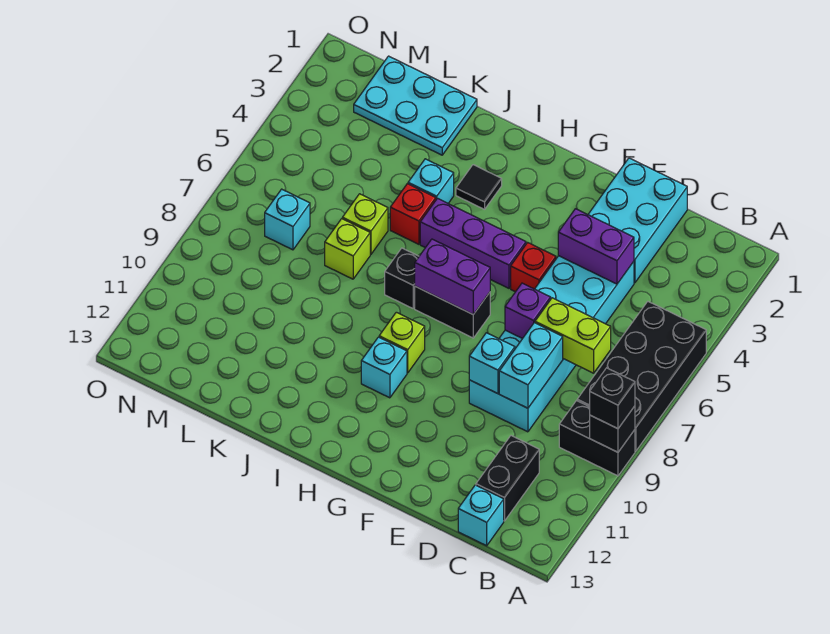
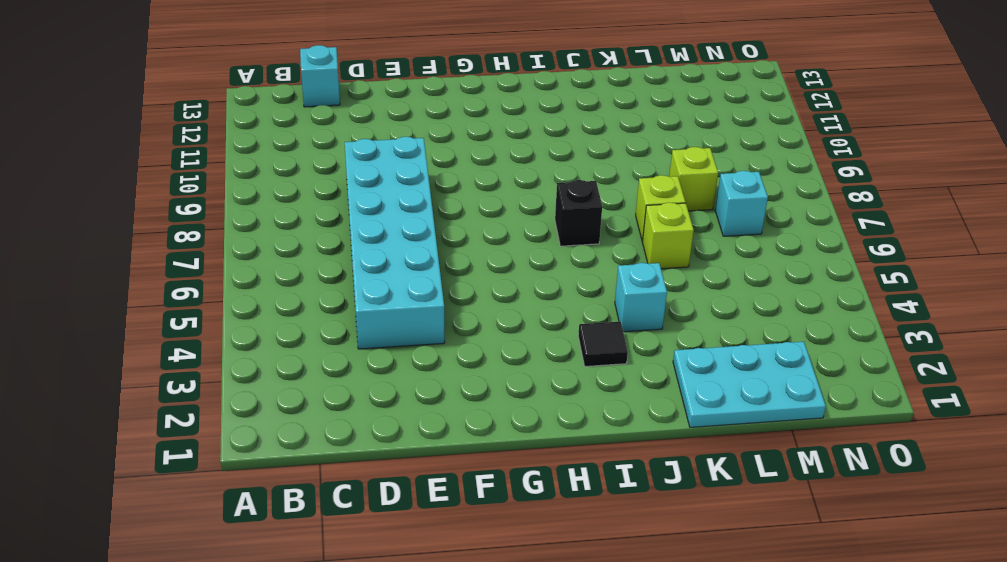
lime brick L8 level 1 -> lime brick H9 level 1
none -> black brick A5:B8 level 1
none -> black brick A9:B9 level 1
none -> black brick C11:C12 level 1

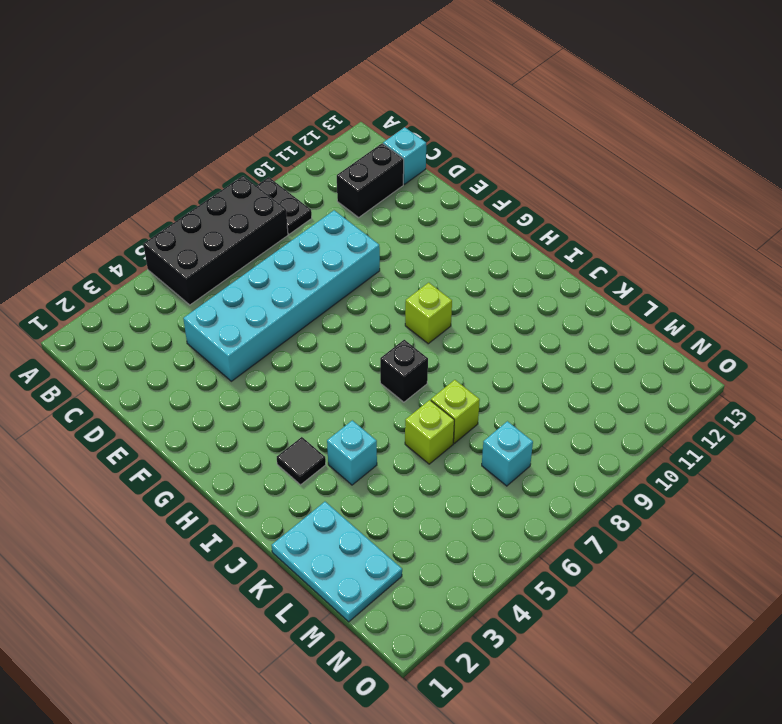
black plate A9:B9 level 1 -> black brick A9:B9 level 1
none -> cyan brick D1:E3 level 1
none -> red brick F5 level 1
none -> purple brick G5:I5 level 1

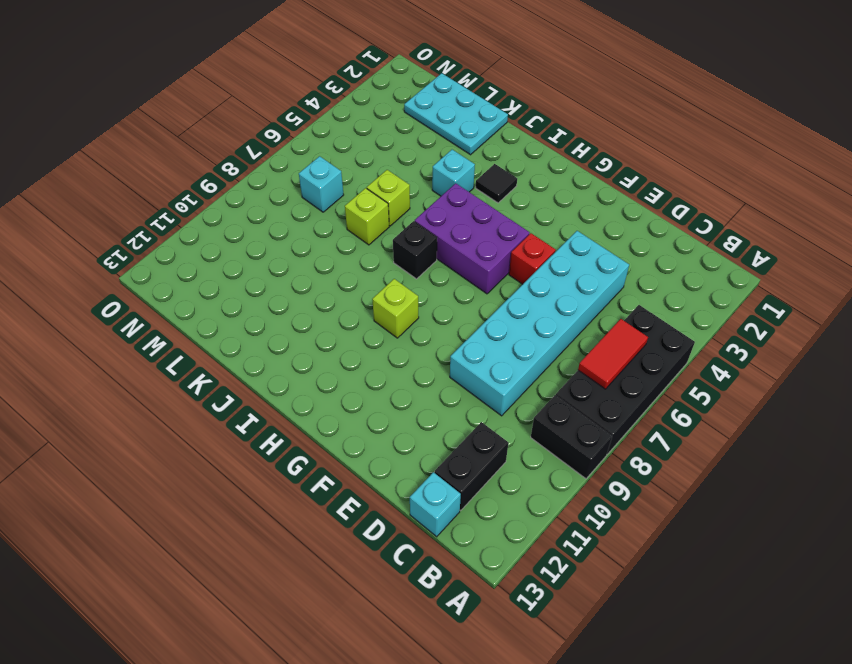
red tile B6:B7 level 2 -> none
purple brick G5:I6 level 1 -> purple brick G5:I5 level 1
none -> cyan brick D1:E3 level 1
none -> black brick G7:H7 level 1
none -> cyan brick H10 level 1

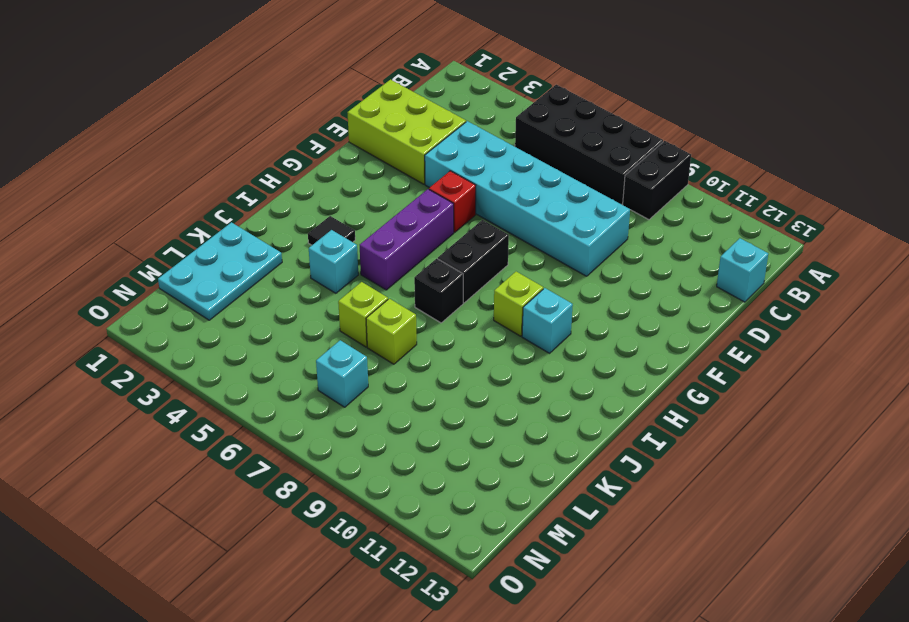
lime brick D1:E3 level 1 -> cyan brick D1:E3 level 1
none -> black brick C11:C12 level 1
none -> red brick J5 level 1
none -> black brick A9 level 2

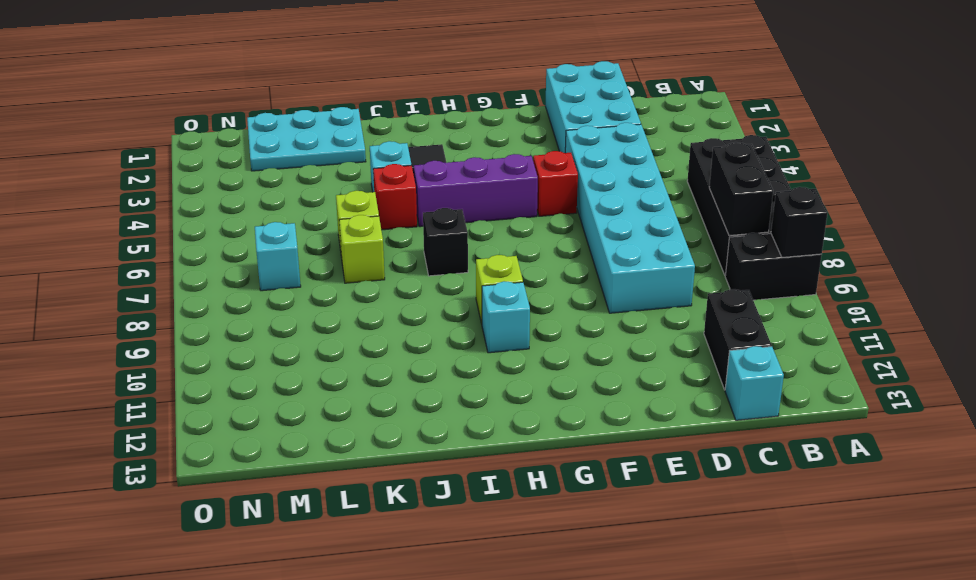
black brick B7:B8 level 2 -> black brick G7:H7 level 1
none -> lime brick C7:D7 level 2
none -> purple brick D4:E4 level 2
none -> cyan brick D8:D9 level 2

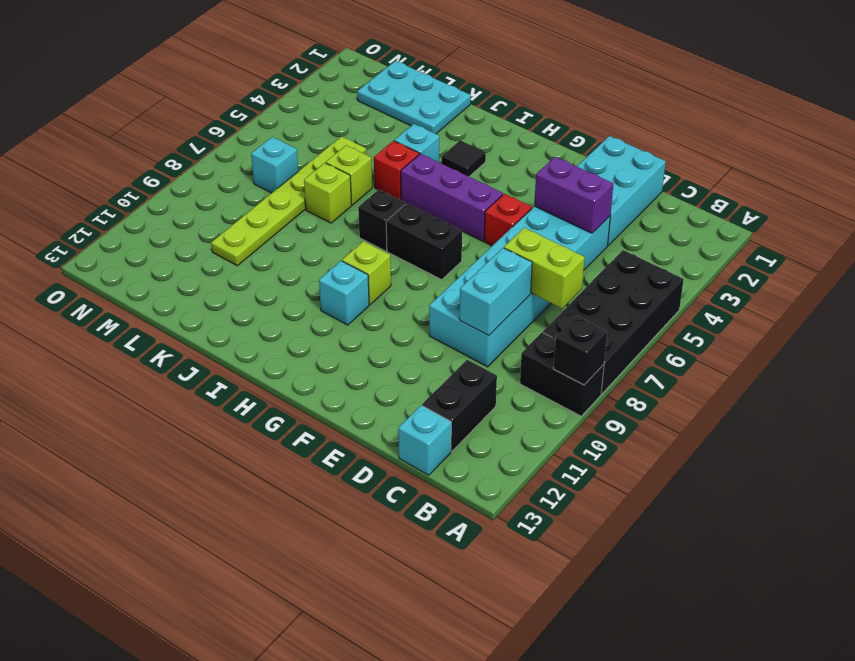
lime plate L5:L10 level 1 -> none
none -> purple brick E7 level 2
none -> cyan brick E9 level 2
none -> purple brick G7:H7 level 2

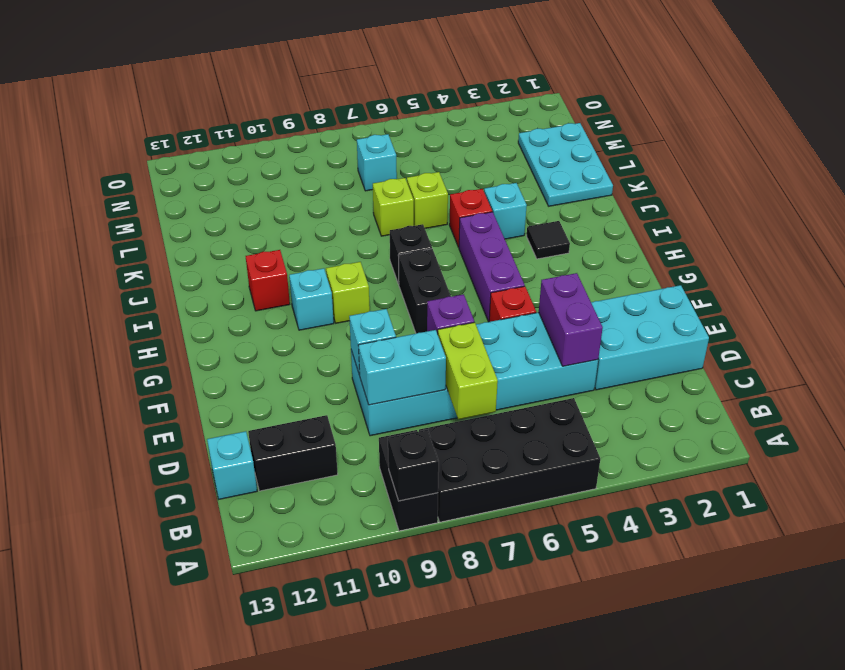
red brick I11 level 1 -> none
none -> purple brick G7:H7 level 2
none -> black brick A9 level 3

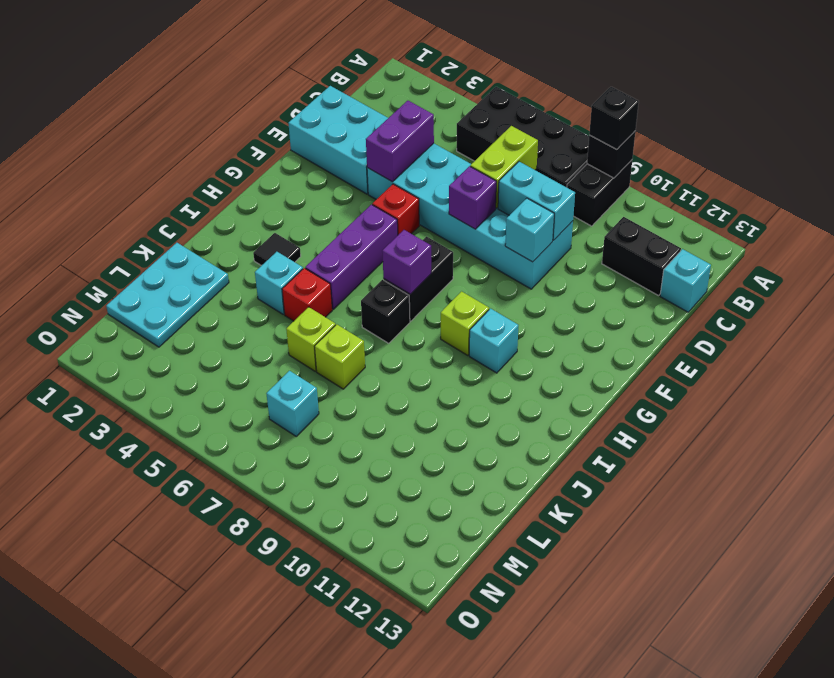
purple brick H7 level 2 -> purple brick G7:H7 level 2

